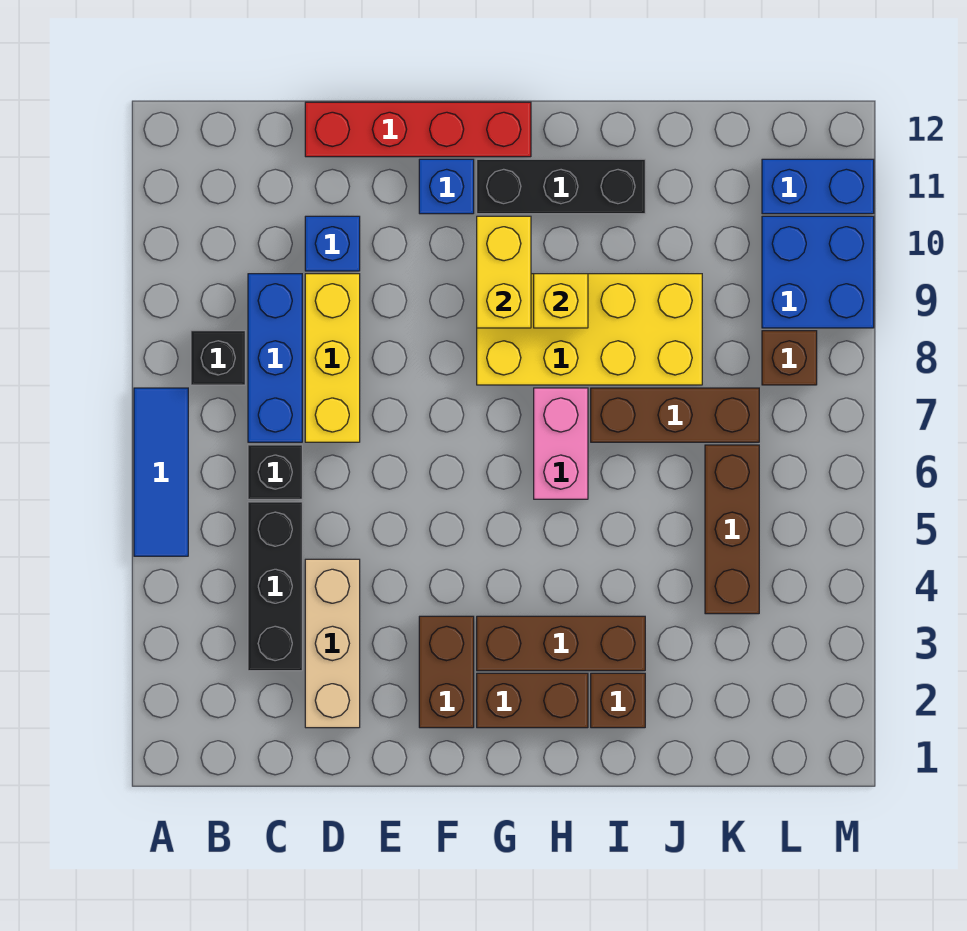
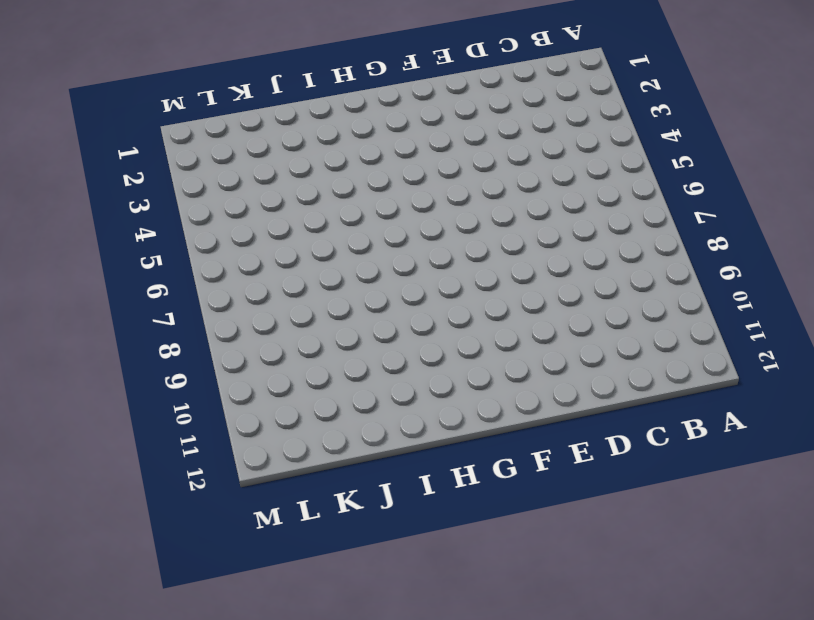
none -> blue tile A5:A7 level 1
none -> black brick B8 level 1
none -> black brick C3:C5 level 1

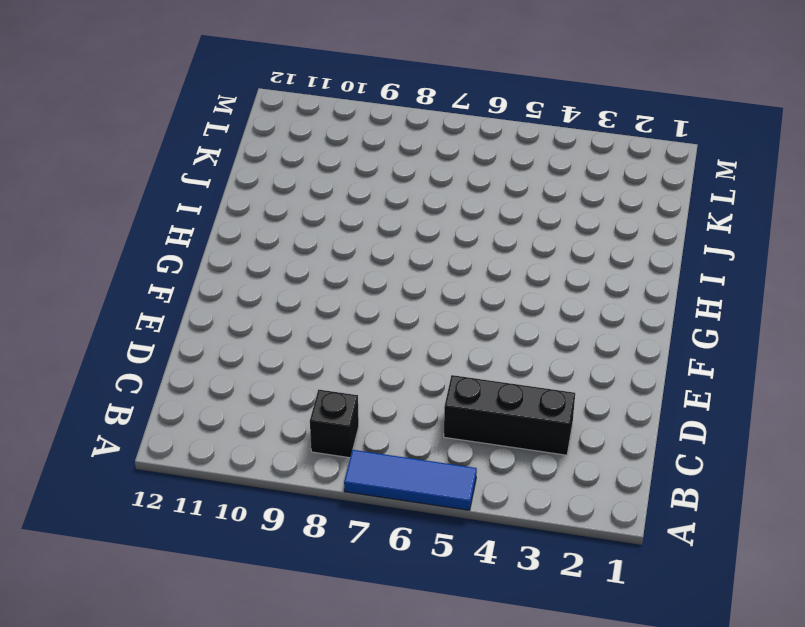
none -> black brick C6 level 1
none -> blue brick C7:C9 level 1
none -> tan brick D2:D4 level 1

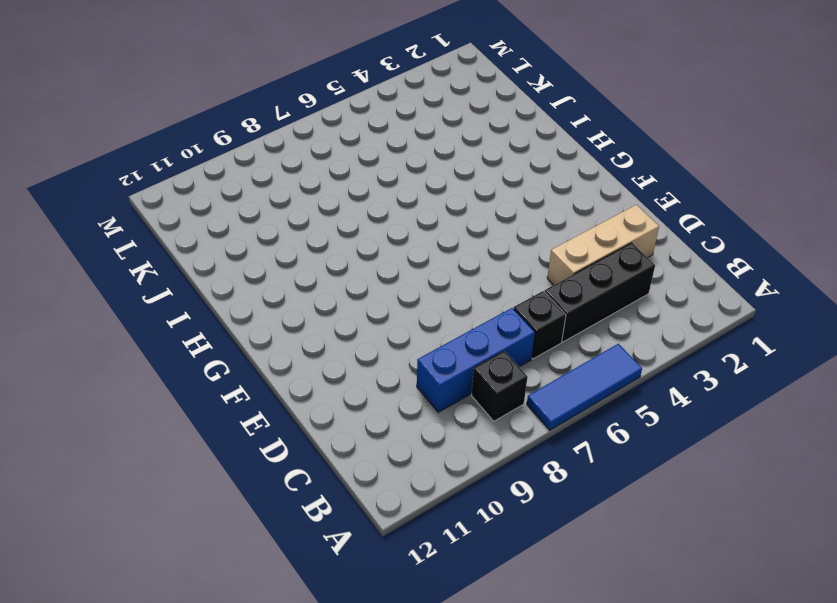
none -> yellow brick D7:D9 level 1
none -> blue brick D10 level 1
none -> red brick D12:G12 level 1

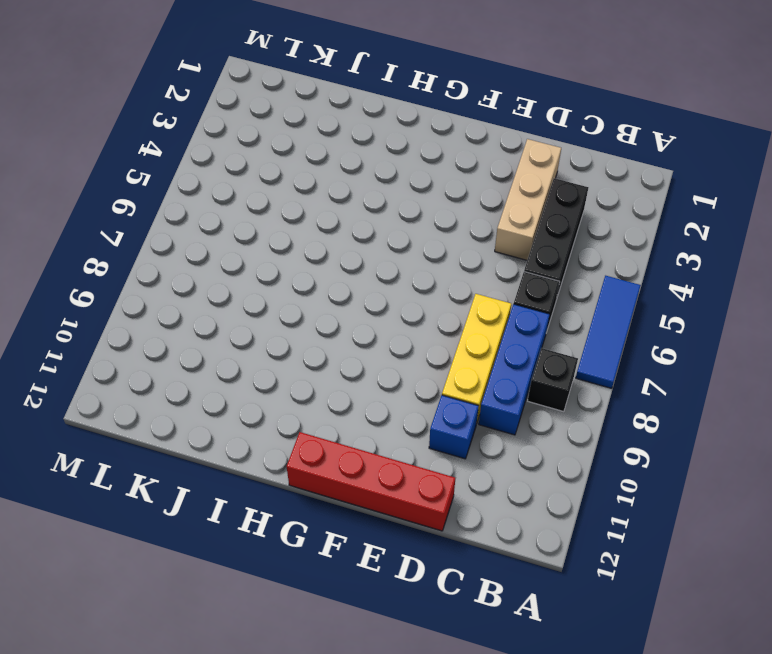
none -> brown brick F2:F3 level 1
none -> blue brick F11 level 1
none -> brown brick G2:H2 level 1

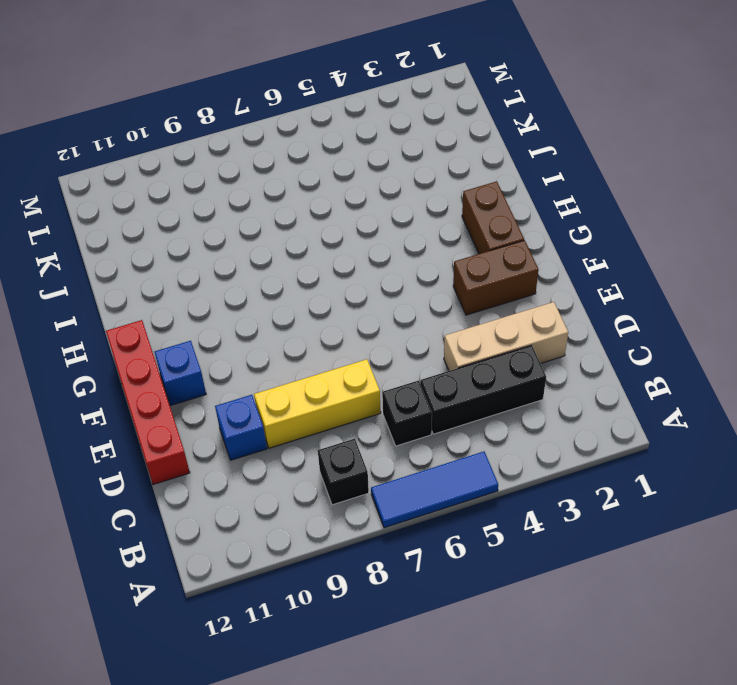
none -> blue brick C7:C9 level 1
none -> brown brick G3:I3 level 1
none -> yellow brick G8:J9 level 1

